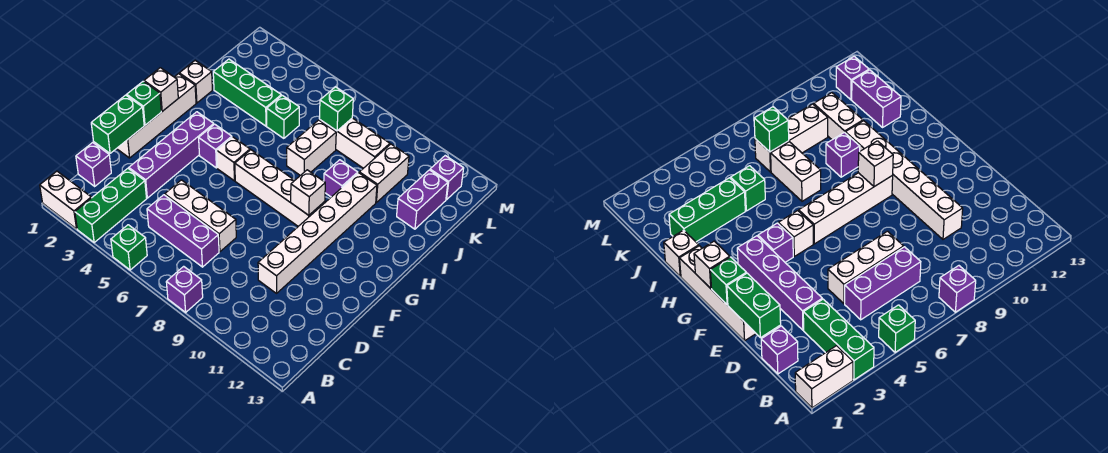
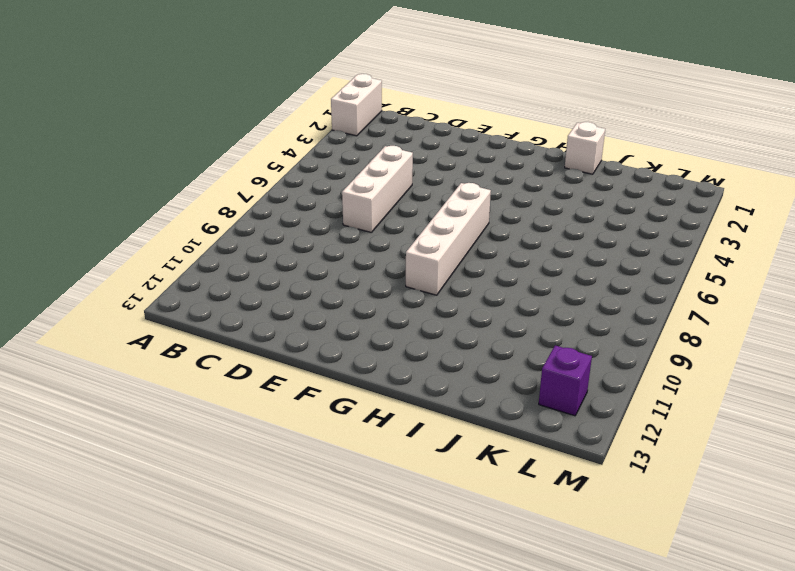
none -> green brick A3:C3 level 1
none -> green brick A5 level 1
none -> purple brick A8 level 1

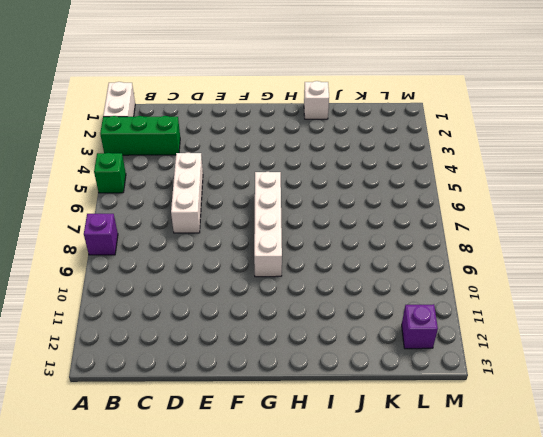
none -> purple brick C1 level 1
none -> purple brick C5:C7 level 1
none -> purple brick D3:G3 level 1

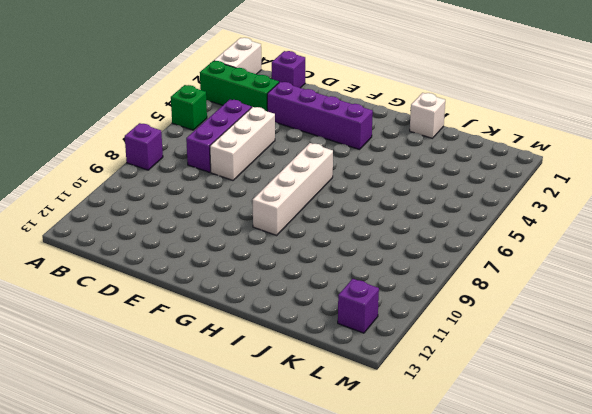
none -> white brick D10:I10 level 1
none -> white brick E1:H1 level 1
none -> purple brick G4 level 1

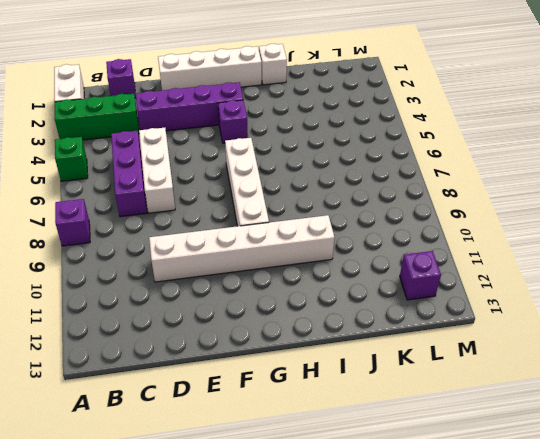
none -> white brick G5 level 1
none -> white brick I7:J7 level 1
none -> purple brick I9 level 1

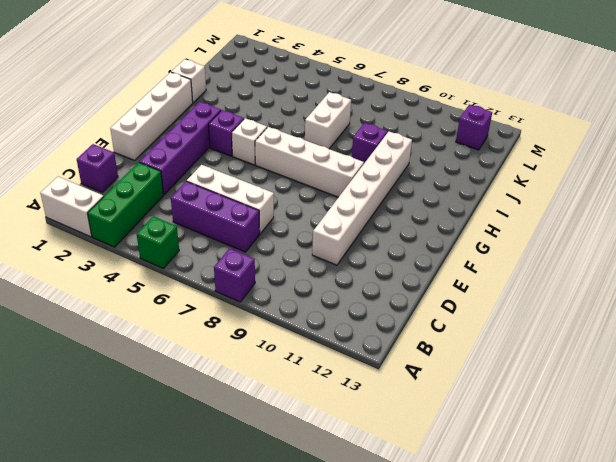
none -> green brick J2:J4 level 1
none -> green brick J5 level 1
none -> white brick J10:K10 level 1

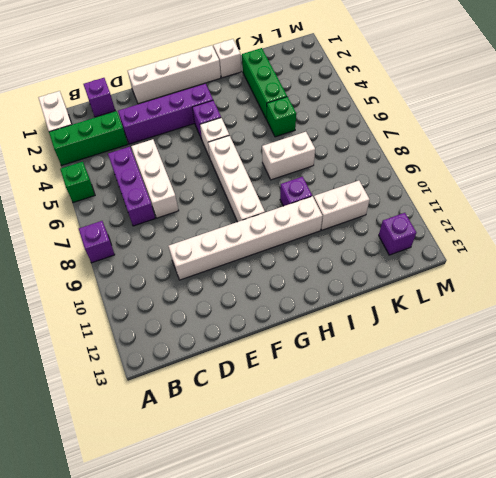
none -> purple brick J12:K12 level 1
none -> white brick K7:K9 level 1
none -> green brick D1:E1 level 2

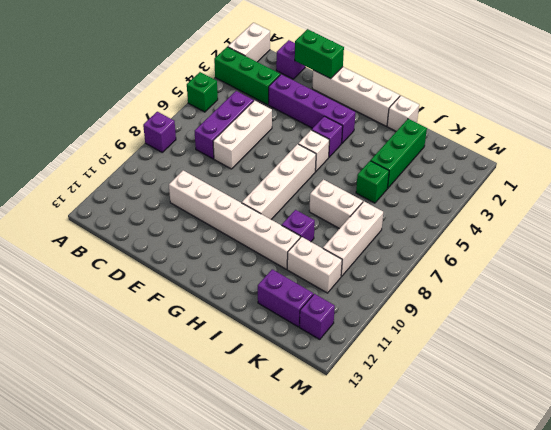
none -> green brick F1 level 2
none -> white brick G1 level 2
none -> white brick G9 level 2

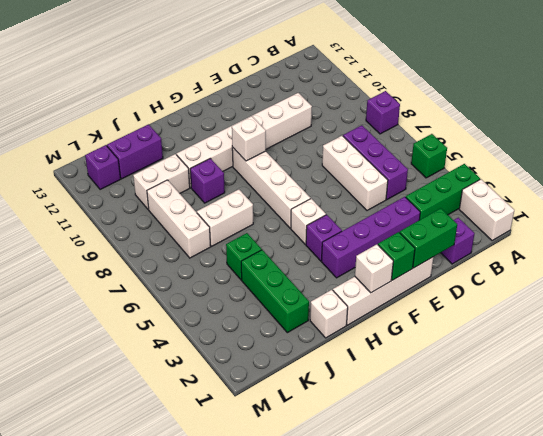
none -> green brick K7 level 2

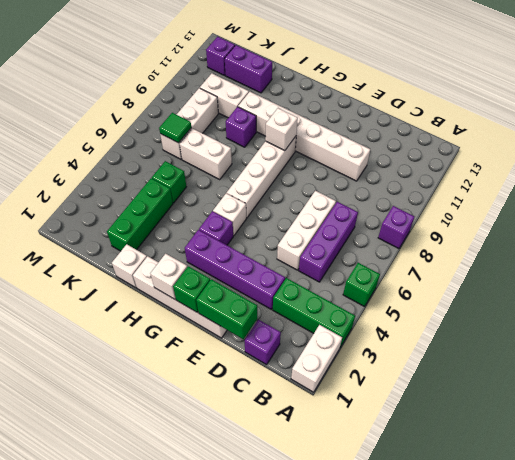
green tile K7 level 2 -> green brick K7 level 2

